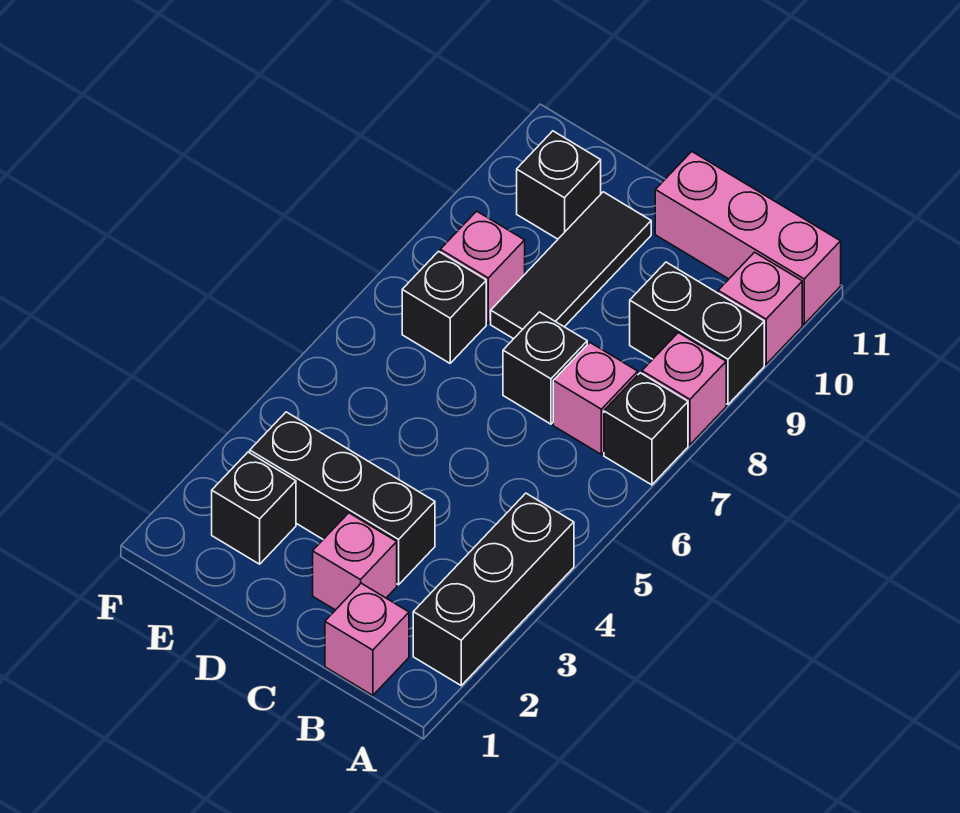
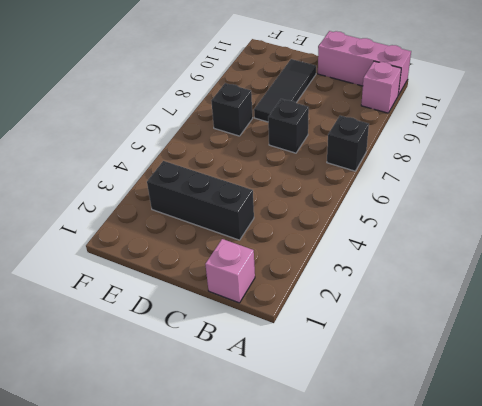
none -> black brick A2:A4 level 1
none -> pink brick A8 level 1
none -> black brick A9:B9 level 1

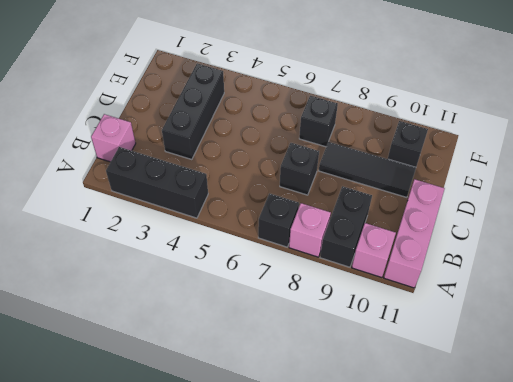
none -> pink brick B7 level 1
none -> pink brick C2 level 1
none -> black brick E2 level 1

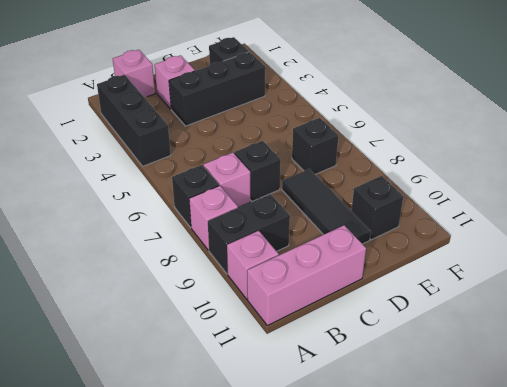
none -> pink brick E8 level 1

